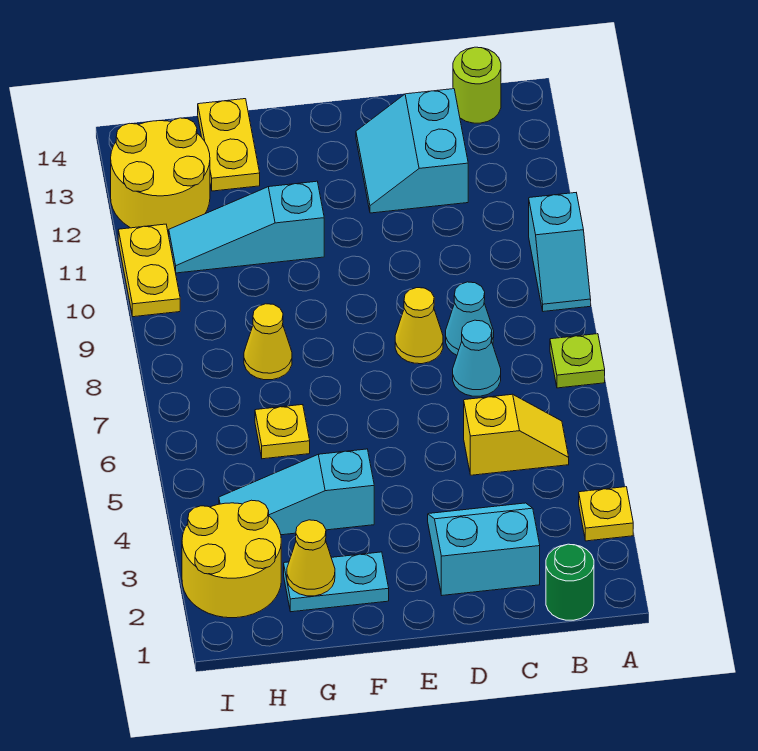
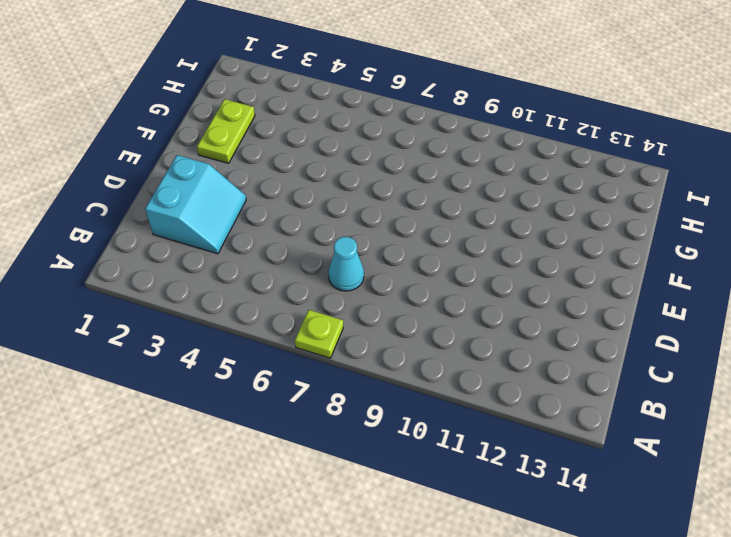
lime plate F2:G2 level 1 -> cyan plate F2:G2 level 1
none -> yellow plate A3 level 1
none -> cyan slope A9:A10 level 1 top 10
none -> green round brick B1 level 1

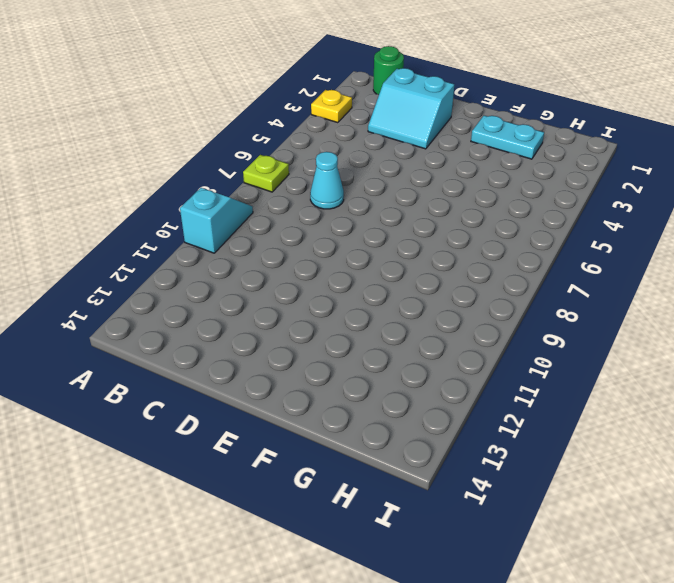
none -> yellow slope B5:C5 level 1 top C
none -> lime round brick B14 level 1
none -> cyan cone C8 level 1

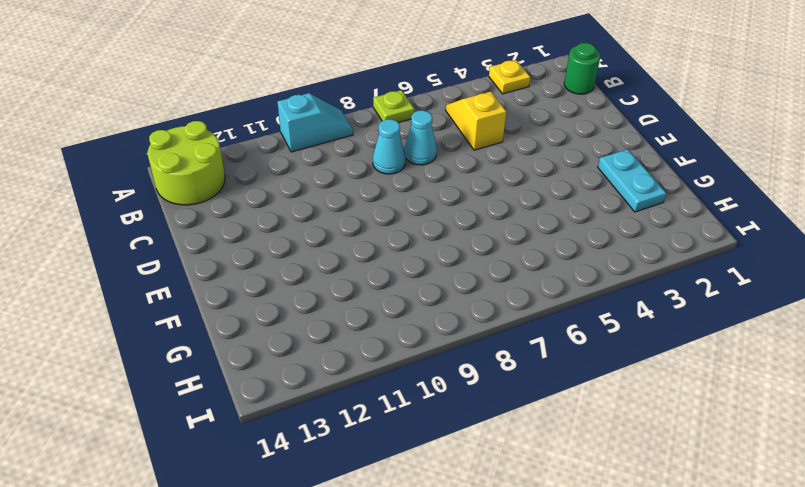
lime round brick A13:B14 level 1 -> lime round brick B14 level 1
none -> cyan slope C2:D3 level 1 top 2
none -> cyan slope C12:D13 level 1 top C
none -> yellow cone D8 level 1

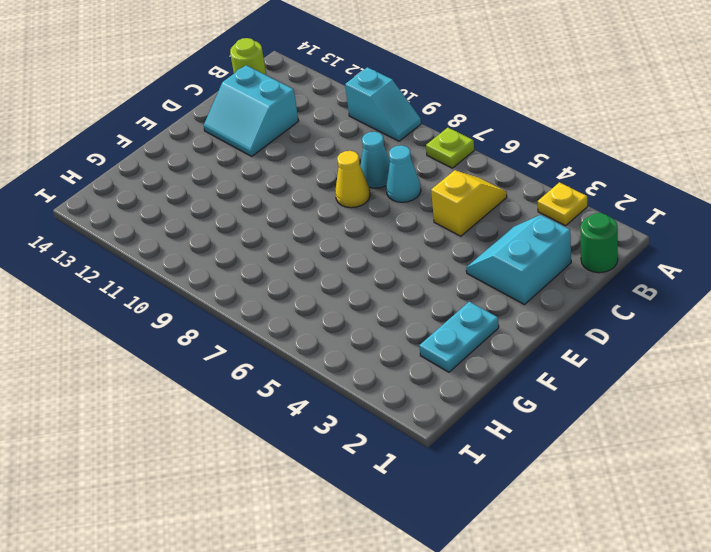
none -> cyan slope F4:H4 level 1 top F
none -> cyan slope F11:H11 level 1 top F
none -> yellow plate G6 level 1

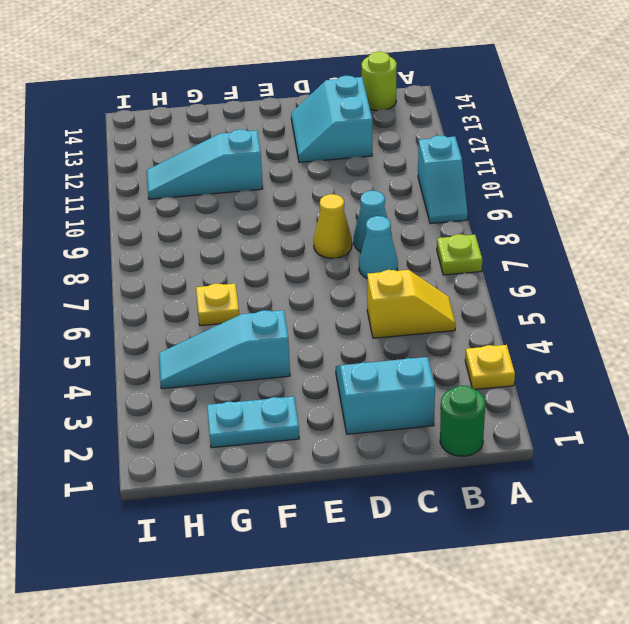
none -> yellow cone G8 level 1
none -> yellow plate G13:G14 level 1
none -> yellow round brick H2:I3 level 1

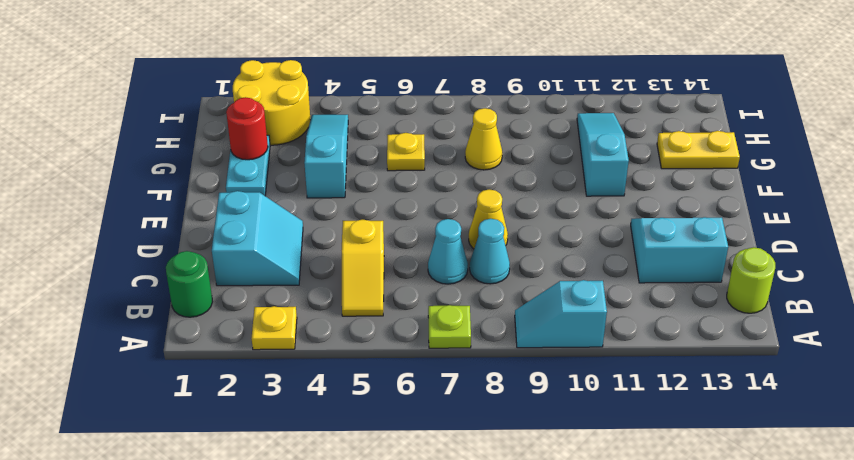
red round brick G2 level 2 -> yellow cone G2 level 2
none -> yellow round brick H12:I13 level 1
none -> yellow plate I10:I11 level 1

